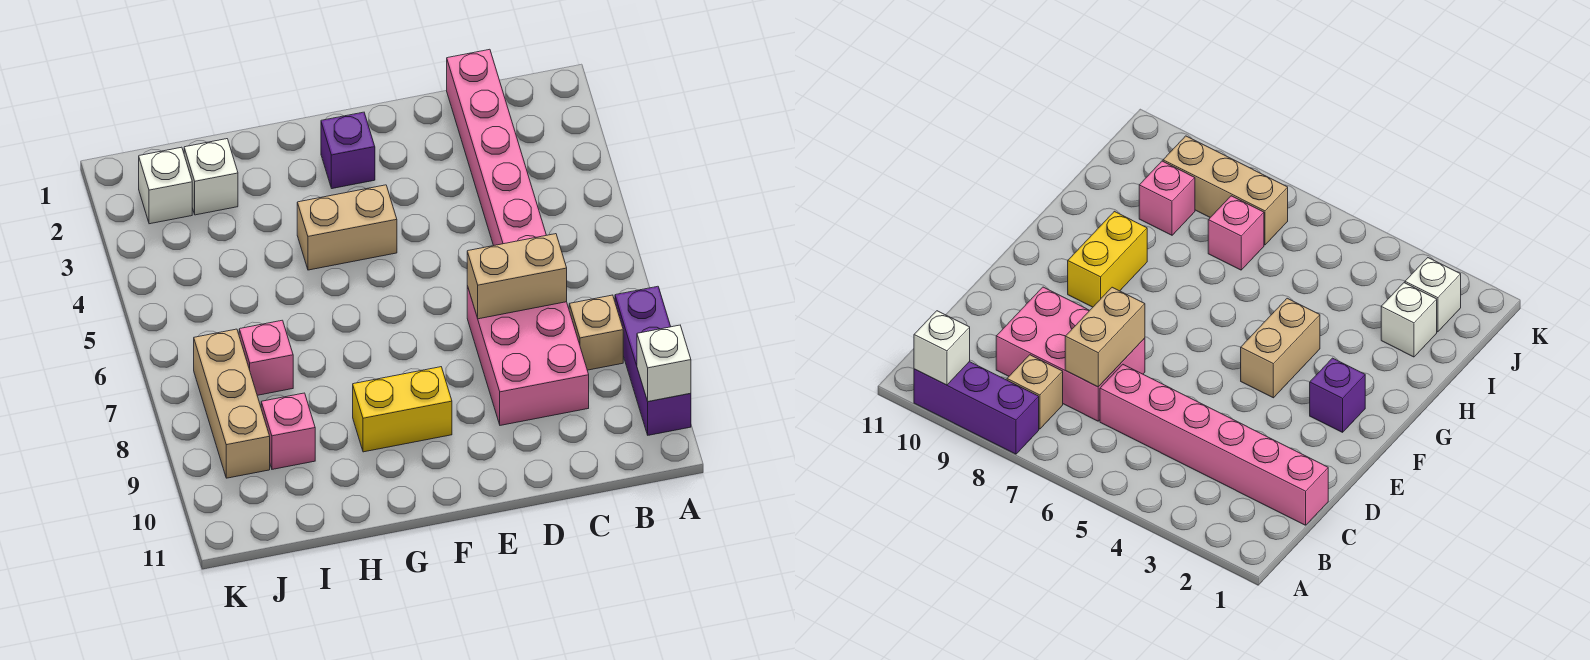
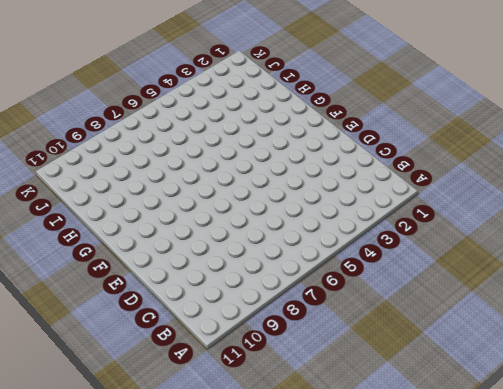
none -> purple brick A8:A10 level 1
none -> tan brick B8 level 1
none -> pink brick C1:C6 level 1

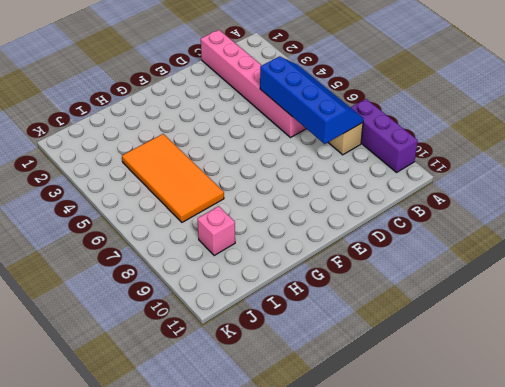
blue slope B5:C8 level 2 top C -> tan brick C7:D7 level 2
orange tile H4:I7 level 1 -> pink brick I7 level 1
none -> pink brick C7:D9 level 1
none -> purple brick F2 level 1
none -> tan brick F4:G4 level 1

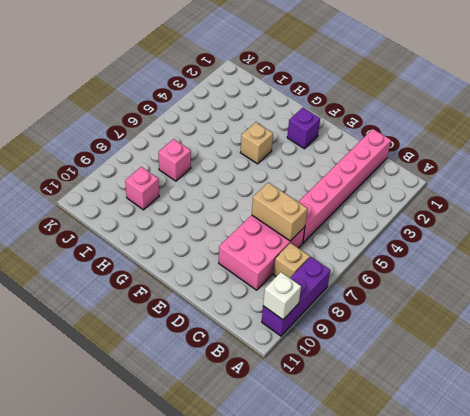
tan brick G4 level 1 -> tan brick F4:G4 level 1
none -> yellow brick F9:G9 level 1
none -> white brick I2 level 1
none -> white brick J2 level 1

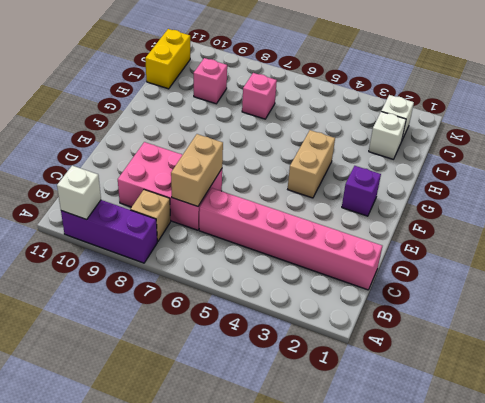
yellow brick I11:J11 level 1 -> yellow brick F9:G9 level 1
none -> tan brick J7:J9 level 1

